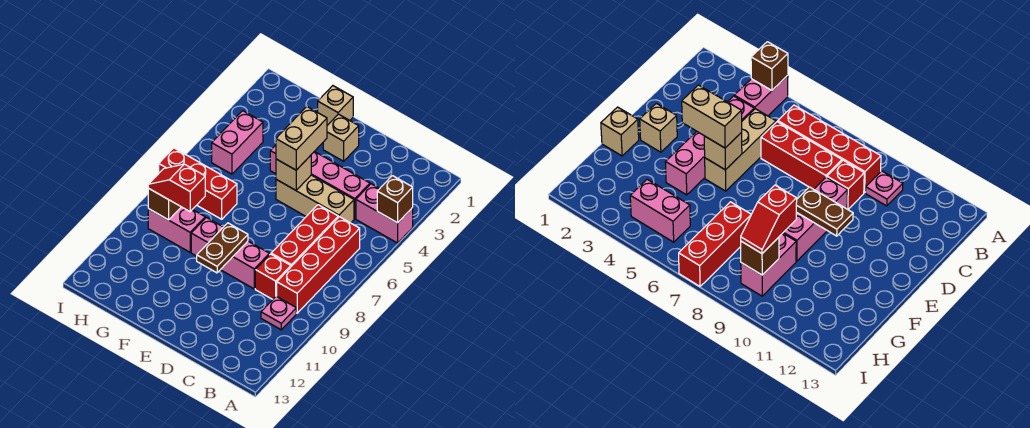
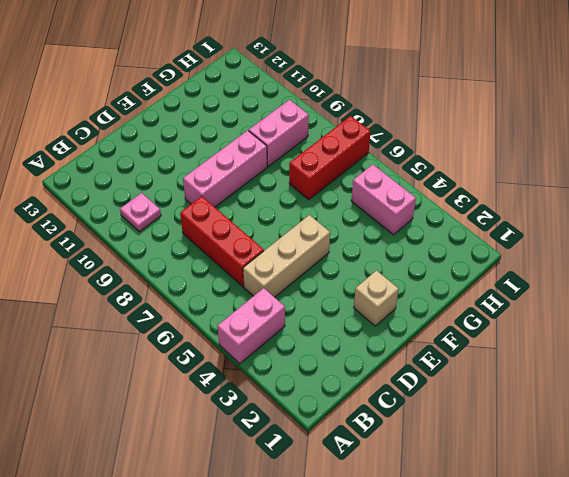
none -> red brick B6:B9 level 1
none -> pink brick C4:F4 level 1
none -> red brick C9 level 1

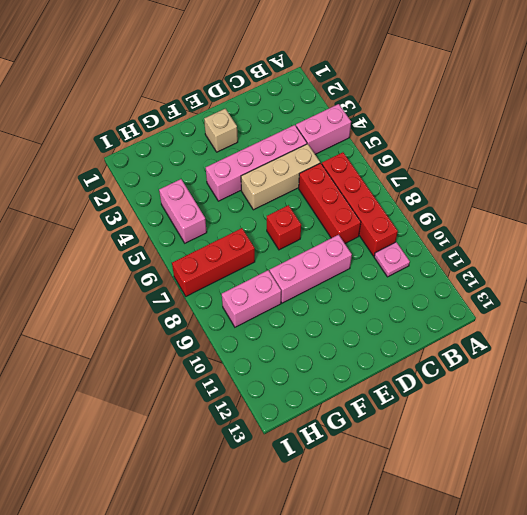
red brick E7 level 1 -> red brick C9 level 1
none -> tan brick F1 level 1
none -> brown brick A4 level 2
none -> tan brick E5 level 2

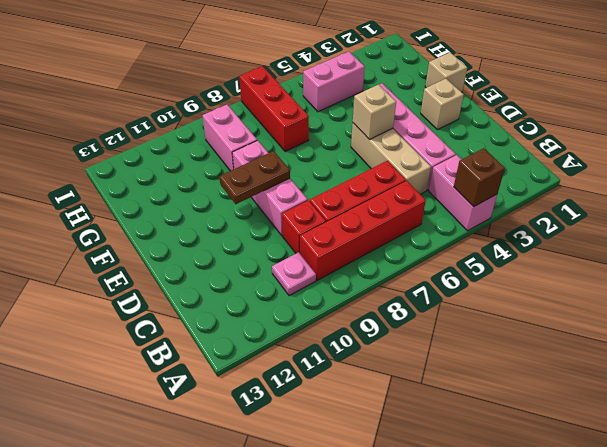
none -> brown brick H9 level 2
none -> tan brick E4:E5 level 3
none -> red slope G9:H9 level 3 top G

